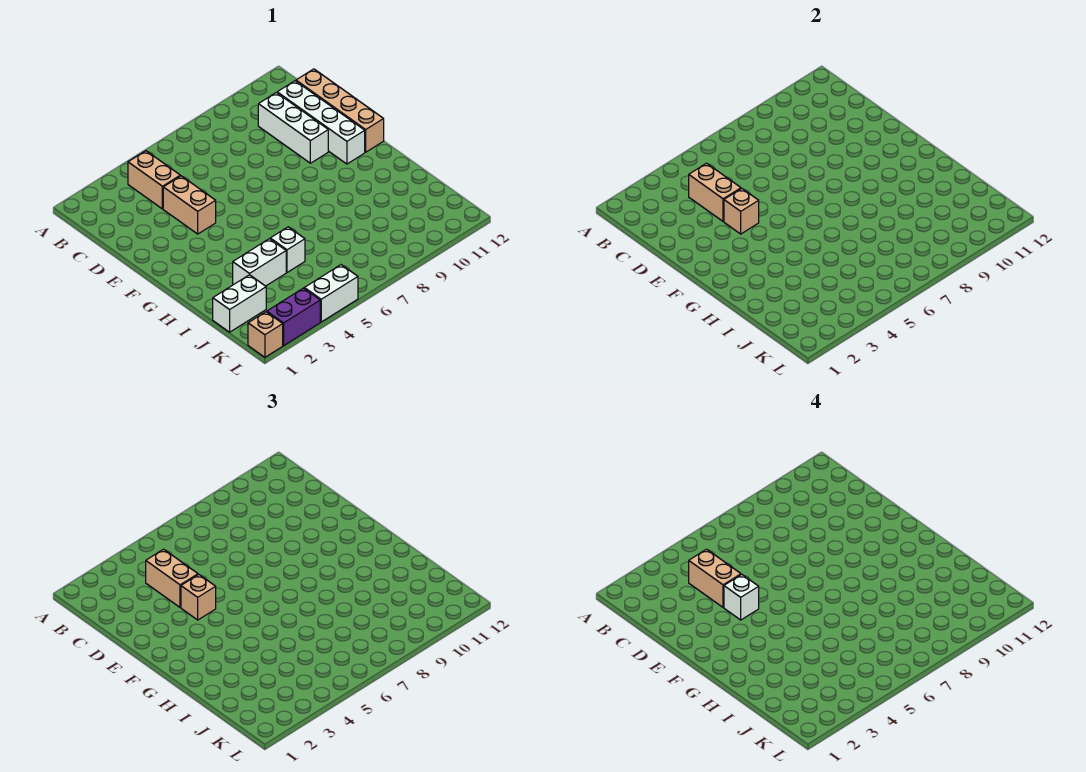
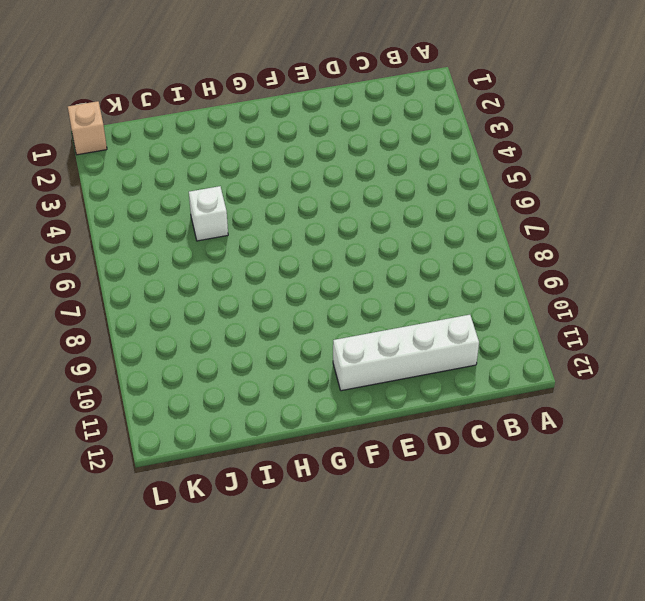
none -> tan brick B4:C4 level 1
none -> white brick C10:E10 level 1
none -> tan brick C12:F12 level 1

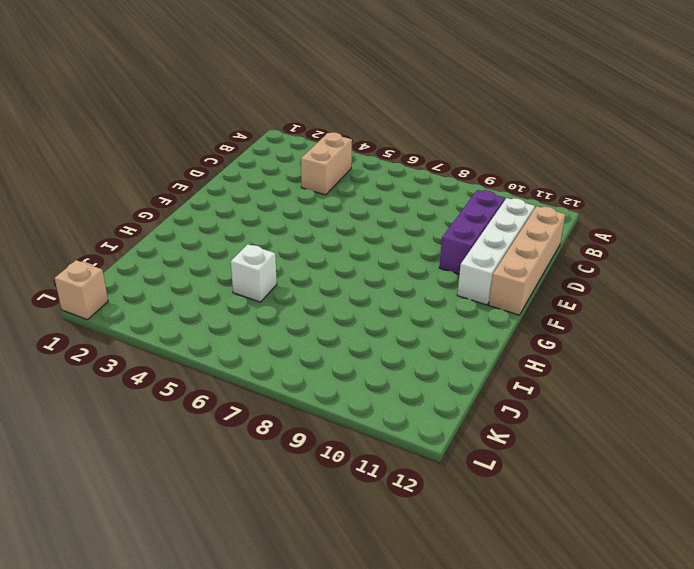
purple brick C10:E10 level 1 -> white brick C10:E10 level 1
none -> tan brick D4:E4 level 1
none -> white brick I3:I4 level 1
none -> white brick J1:J2 level 1

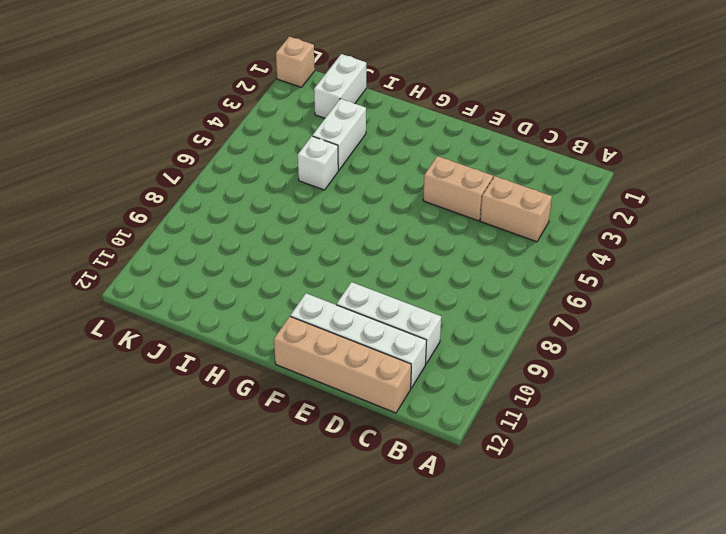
none -> purple brick L2:L3 level 1
none -> white brick L4:L5 level 1
none -> tan brick C4:D4 level 2

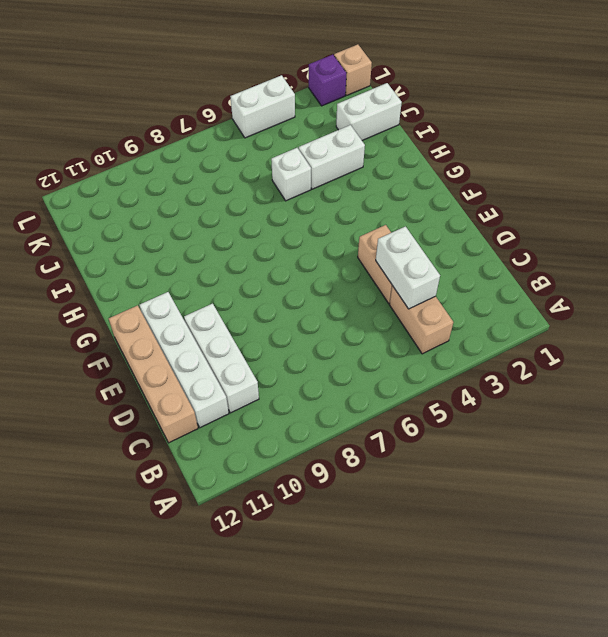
white brick C4:D4 level 2 -> tan brick C4:D4 level 2
purple brick L2 level 1 -> purple brick L2:L3 level 1
none -> tan brick E4 level 2
none -> tan brick C4:D4 level 3
none -> tan brick E4 level 3

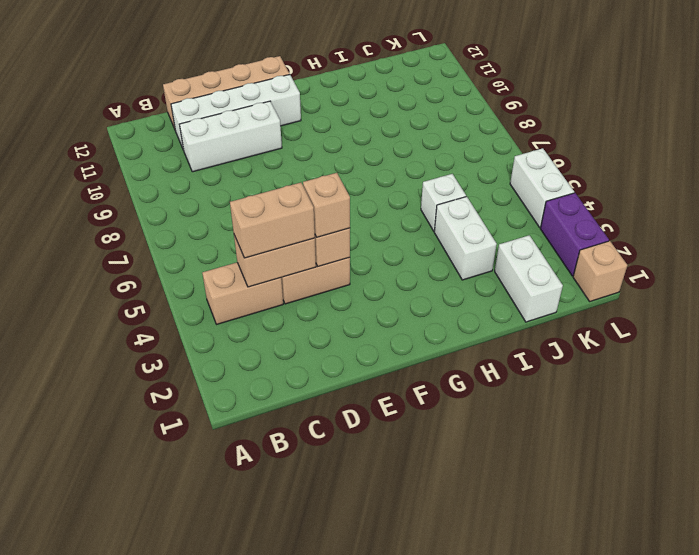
none -> tan brick C4:D4 level 4
none -> white brick E4 level 4

